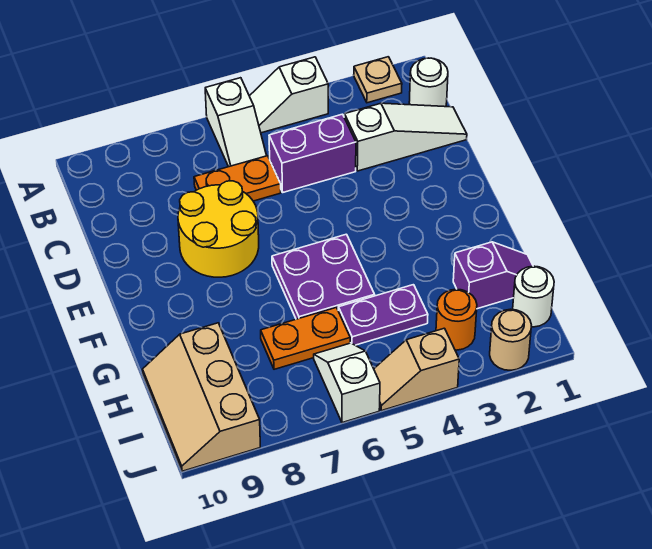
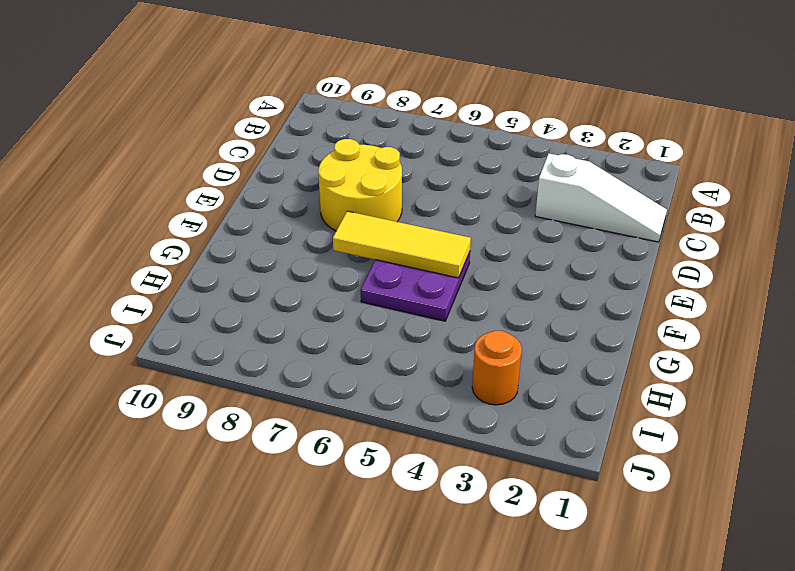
yellow tile F5:F7 level 2 -> none
none -> tan plate A2 level 1
none -> white slope A4:A5 level 1 top 4
none -> white slope A6:B6 level 1 top A

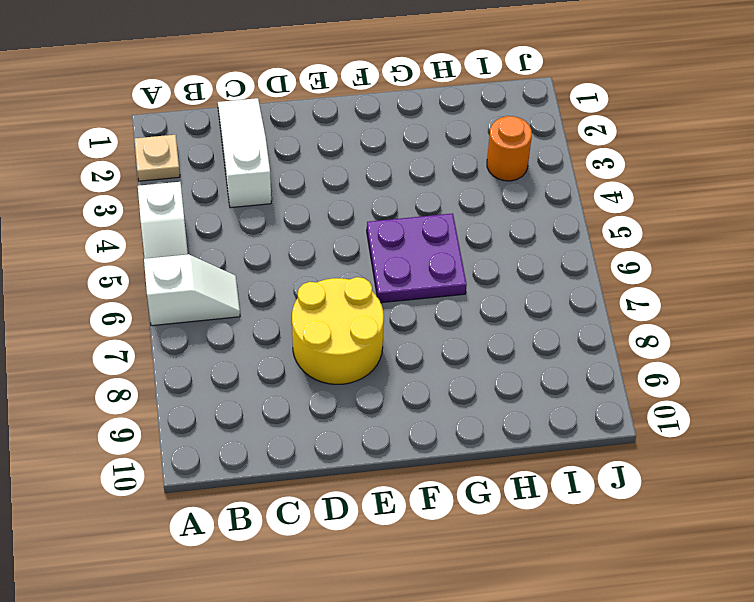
none -> white round brick B1 level 1
none -> purple brick C4:C5 level 1
none -> orange plate C6:C7 level 1

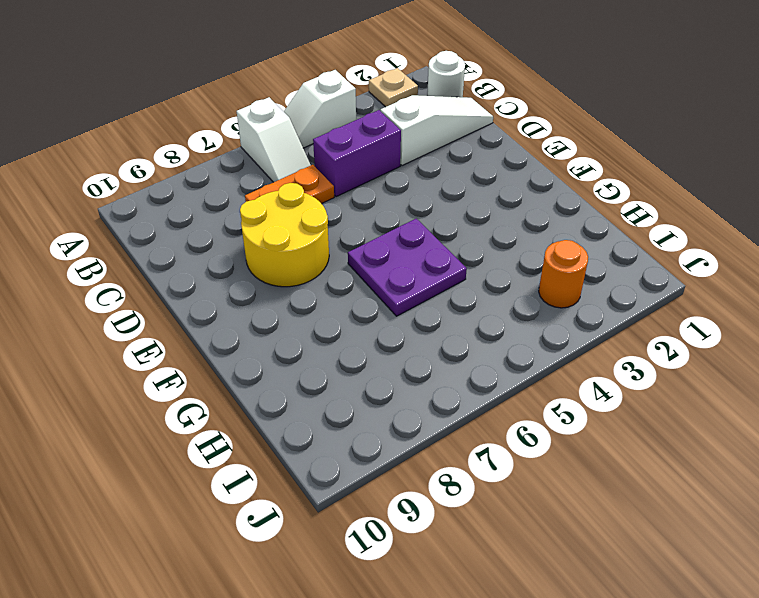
none -> purple slope H1:H2 level 1 top 2
none -> purple plate H4:H5 level 1
none -> orange plate H6:H7 level 1

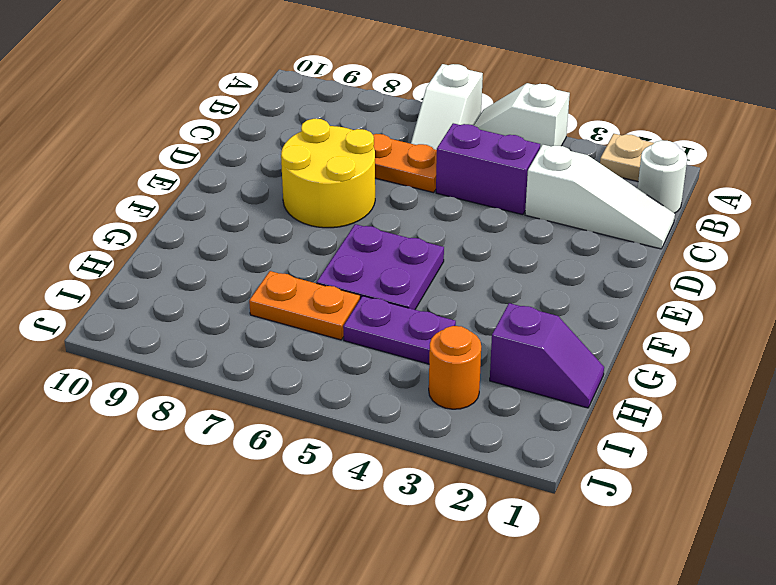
none -> tan slope H9:J10 level 1 top 9
none -> white round brick I1 level 1
none -> white slope I6:J6 level 1 top J

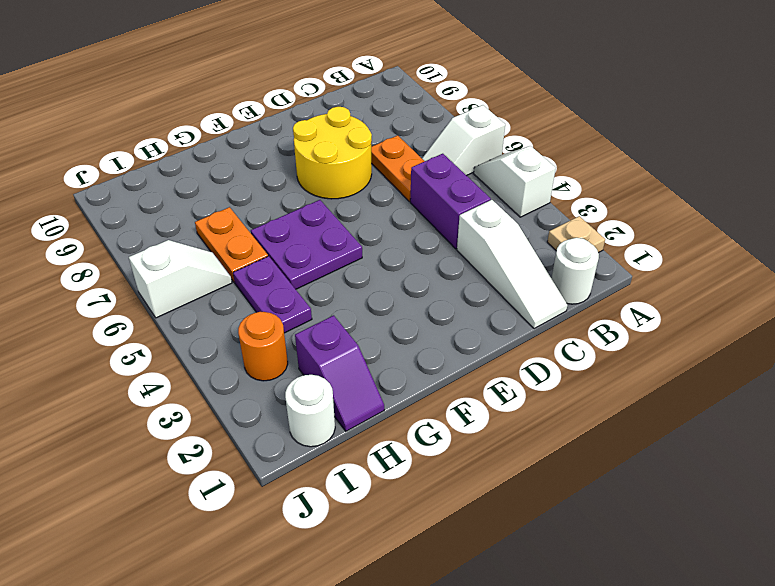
none -> tan slope H9:J10 level 1 top 9
none -> tan round brick J2 level 1
none -> tan slope J4:J5 level 1 top 4

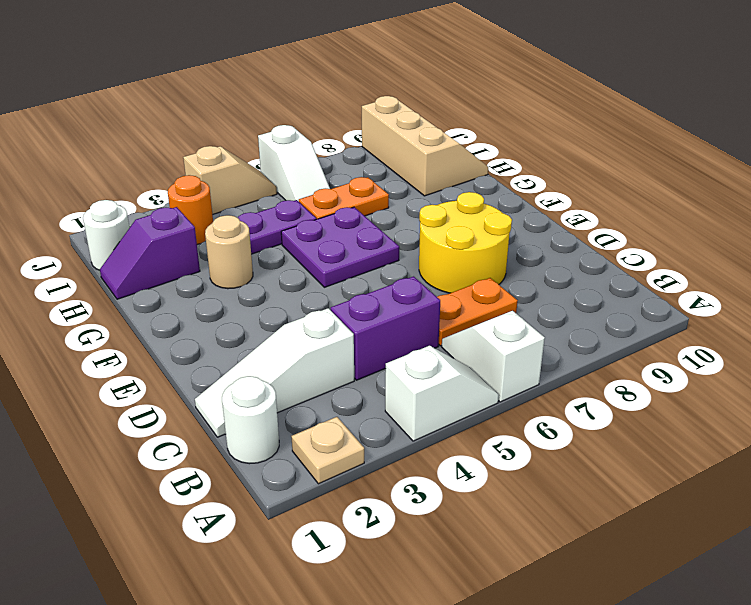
tan round brick G3 level 1 -> tan round brick J2 level 1

